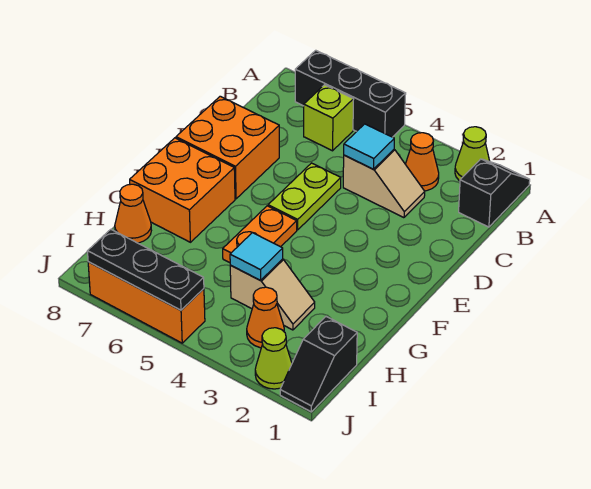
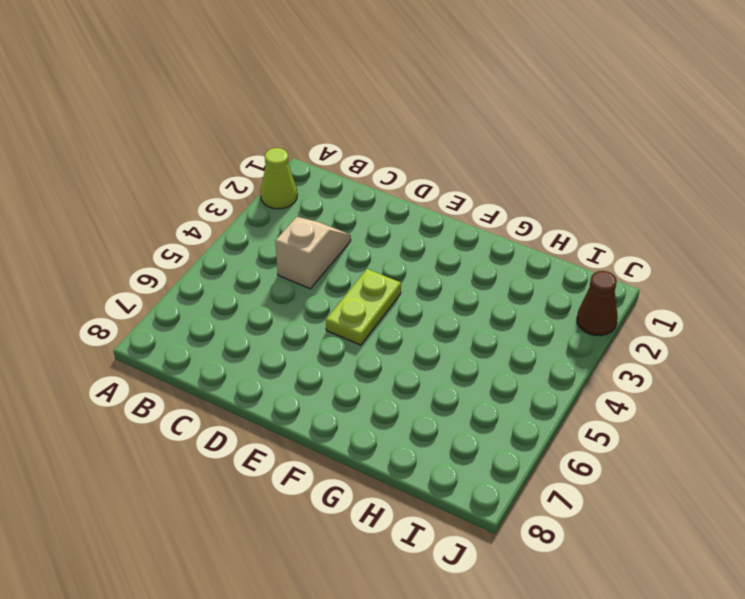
lime plate E4:E5 level 1 -> lime plate D5:E5 level 1
brown cone J2 level 1 -> lime cone J2 level 1
none -> black slope A1:B1 level 1 top B
none -> black brick A5:A7 level 1
none -> orange cone B3 level 1

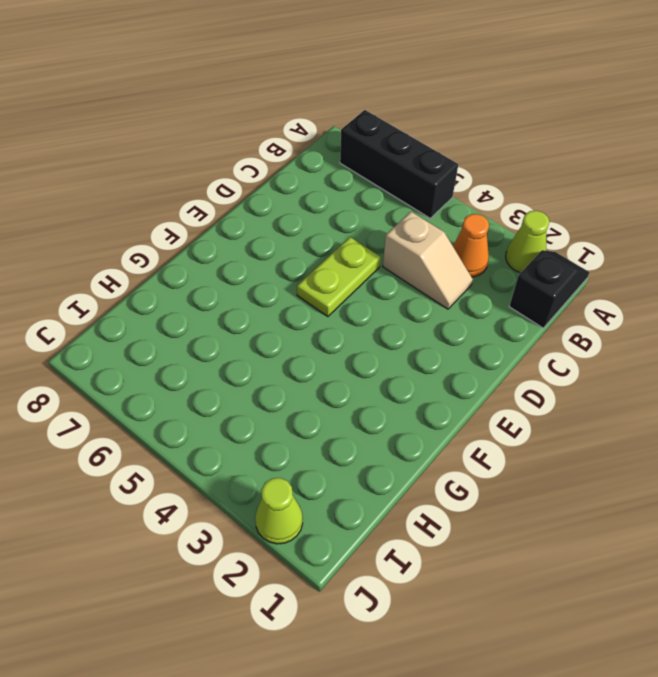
none -> lime brick B6 level 1
none -> orange brick D7:E8 level 1
none -> orange plate F5:G5 level 1

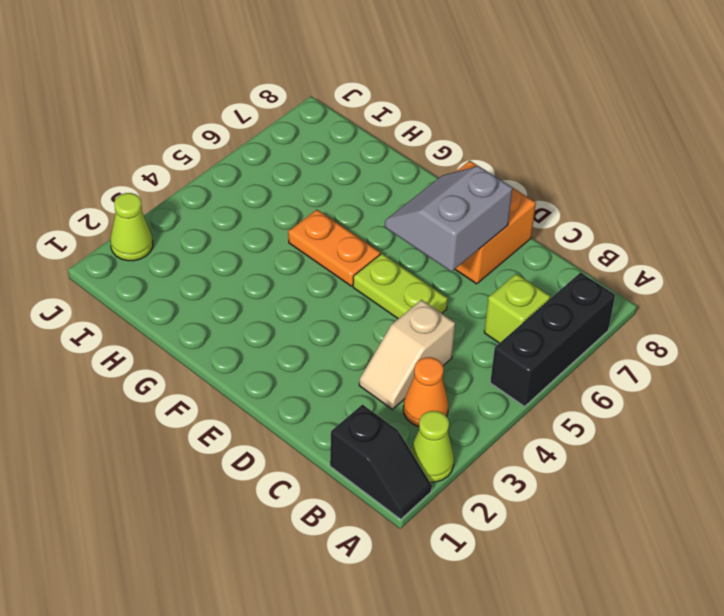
grey slope D6:E7 level 2 top D -> none
none -> orange brick F7:G8 level 1
none -> tan slope H3:H4 level 1 top 4
none -> orange cone H8 level 1

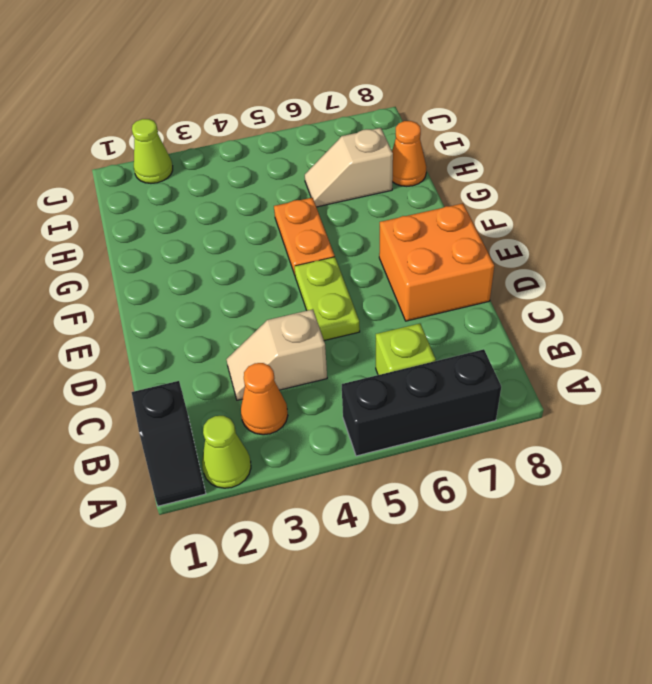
tan slope H6:H7 level 1 top 7 -> tan slope H3:H4 level 1 top 4
none -> orange brick F7:G8 level 1
none -> black slope I1:J1 level 1 top I
none -> orange cone I3 level 1

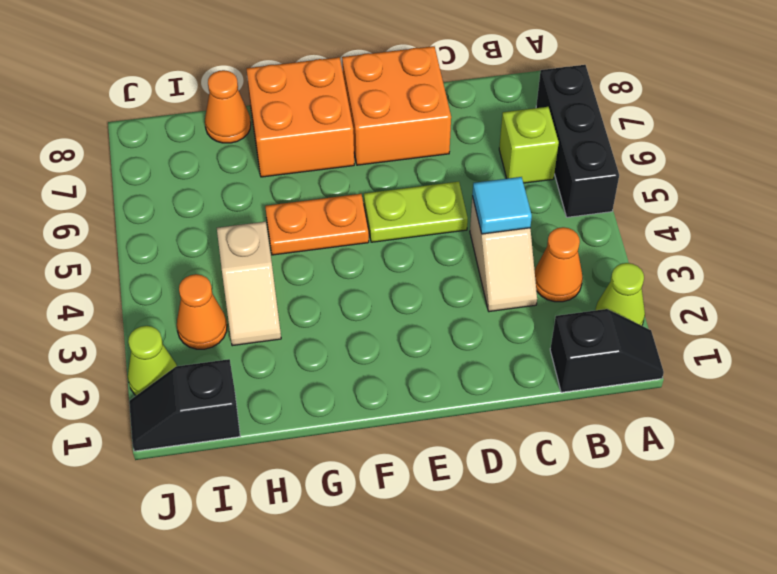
none -> orange brick J5:J7 level 1
none -> cyan tile H4 level 2
none -> black plate J5:J7 level 2

